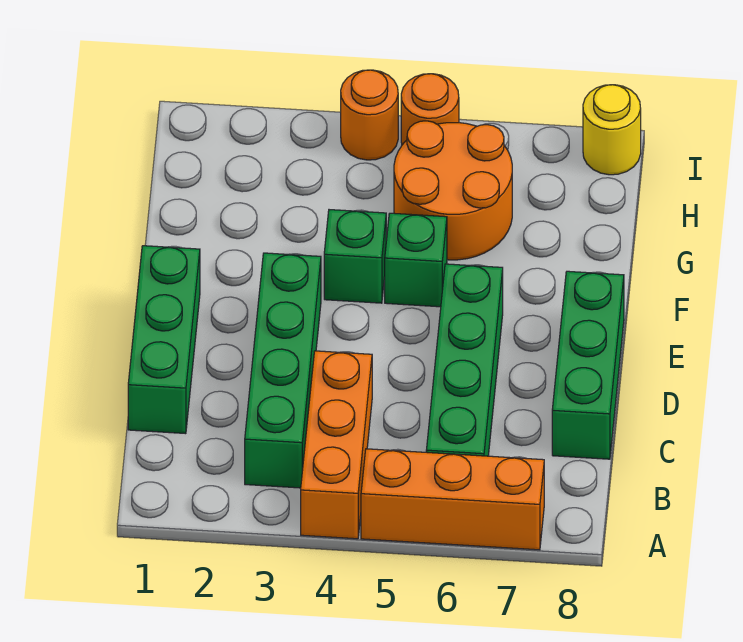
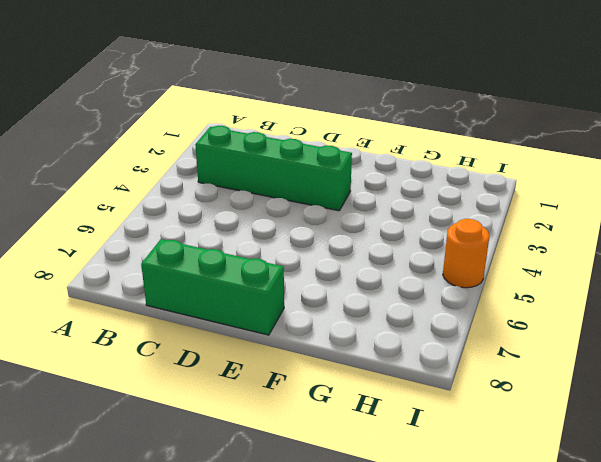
none -> orange brick A4:C4 level 1
none -> orange brick A5:A7 level 1
none -> green brick B6:E6 level 1

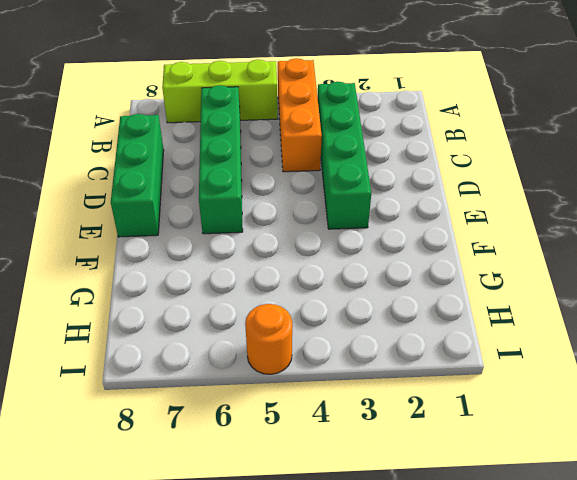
lime brick A5:A7 level 1 -> orange brick A5:A7 level 1
none -> green brick C1:E1 level 1
none -> green brick F4 level 1
none -> green brick F5 level 1

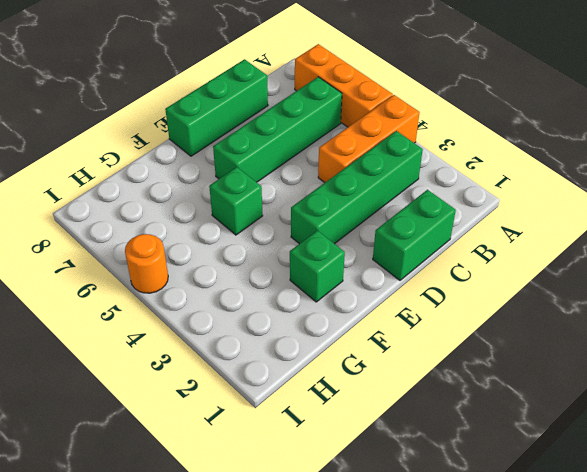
green brick C1:D1 level 1 -> green brick C1:E1 level 1
green brick F2 level 1 -> green brick F4 level 1
none -> orange round brick G5:H6 level 1
none -> orange round brick I4 level 1
none -> yellow round brick I8 level 1

